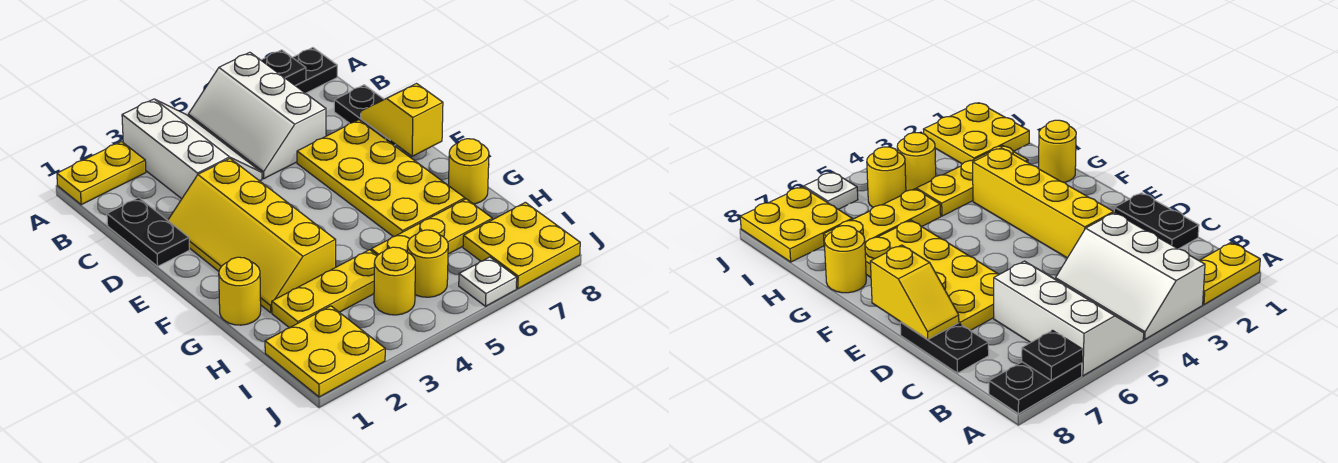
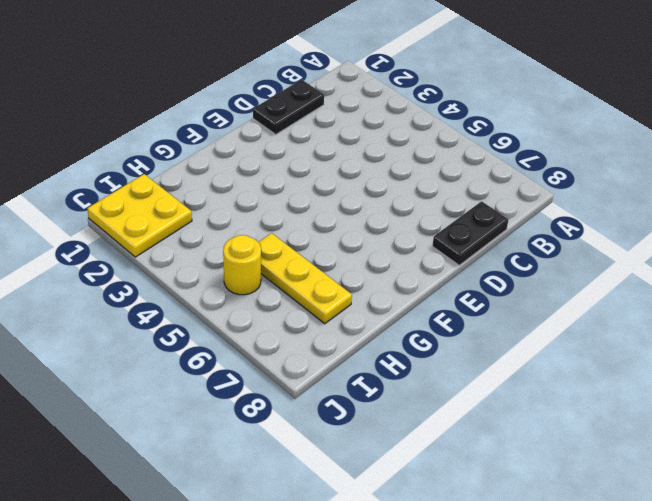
none -> yellow plate A1:A2 level 1
none -> white slope A3:C4 level 1 top 3
none -> white slope A5:C6 level 1 top 6

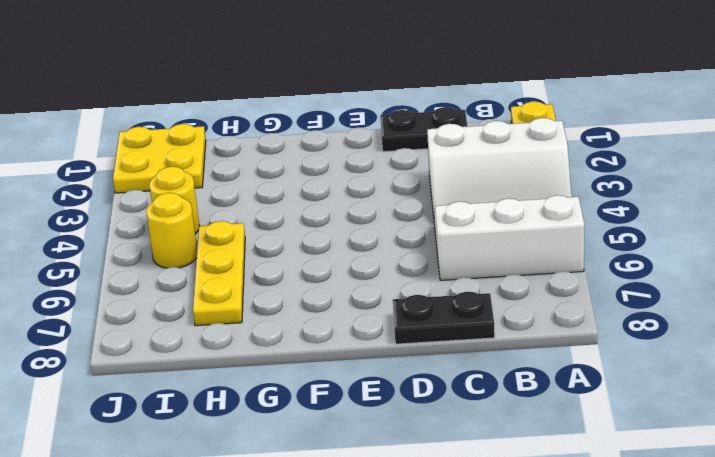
none -> black plate A7:A8 level 1
none -> yellow slope D2:G3 level 1 top 3
none -> yellow plate D6:G7 level 1

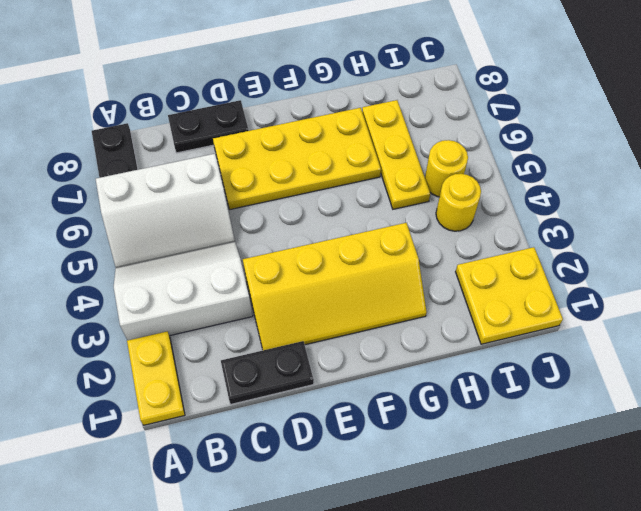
none -> yellow round brick G1 level 1
none -> yellow round brick G8 level 1
none -> yellow plate H2:H4 level 1

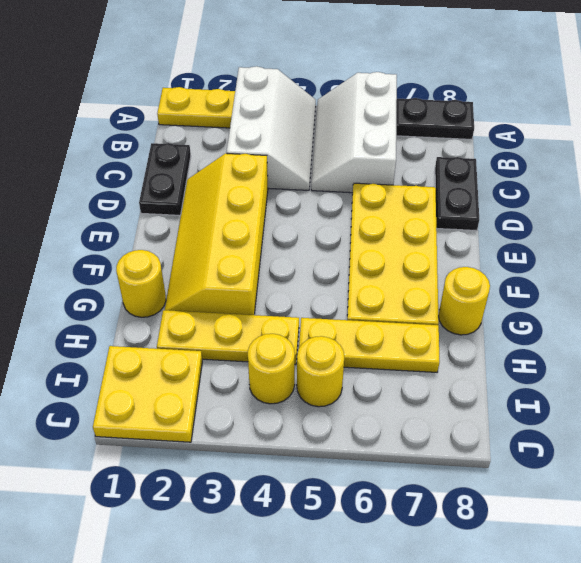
none -> yellow plate I7:J8 level 1
none -> white plate J6 level 1
none -> black plate A7 level 2

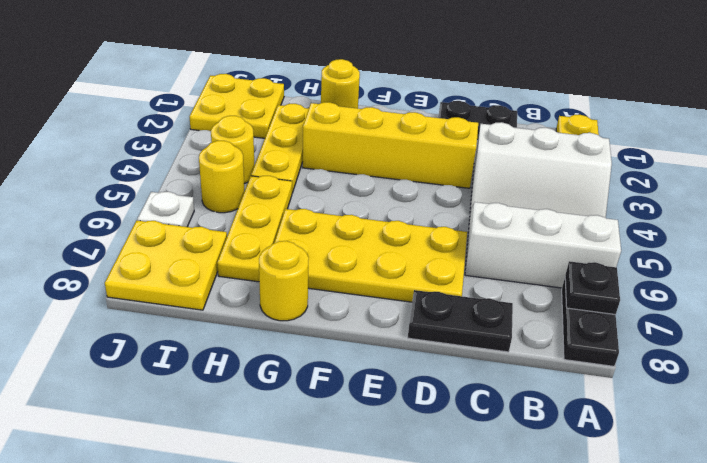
none -> yellow slope D8:E8 level 2 top E

